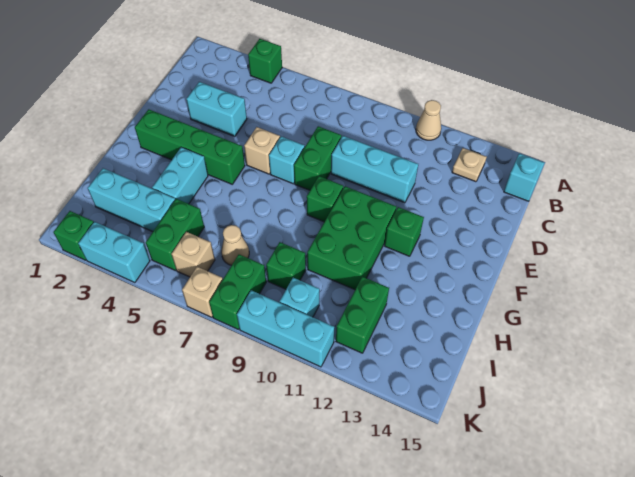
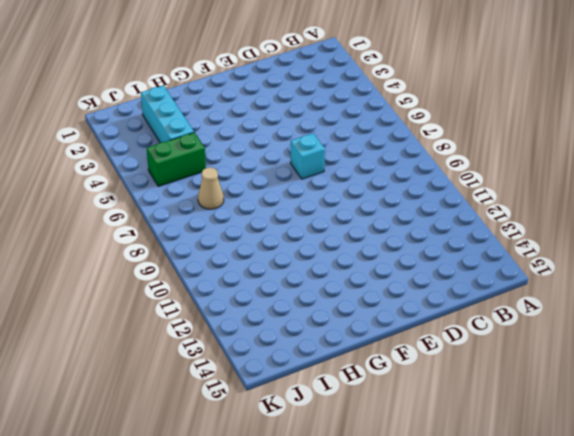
none -> green brick A4 level 1
none -> tan cone A11 level 1
none -> tan plate B13 level 1

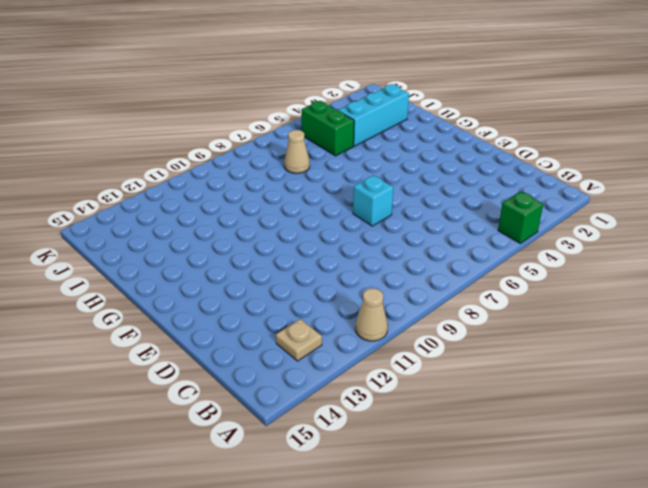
none -> cyan brick B15 level 1
none -> cyan brick D3:D4 level 1
none -> green brick D8:E8 level 1

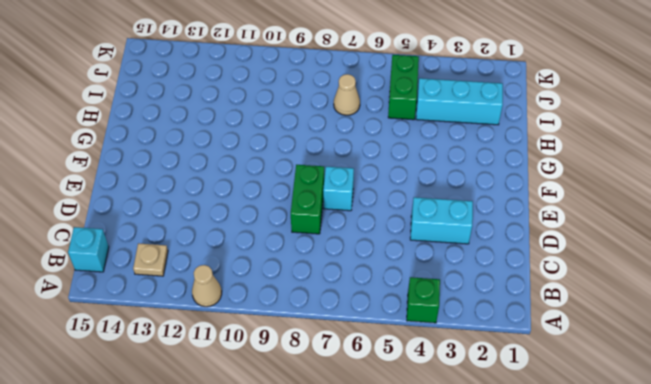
none -> cyan brick D9:D11 level 1
none -> tan brick E6 level 1
none -> green brick F2:F5 level 1

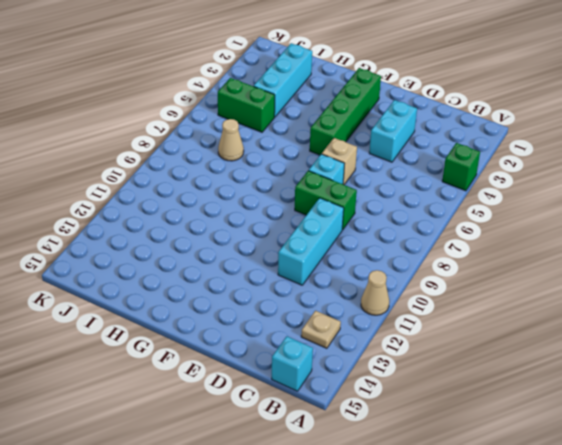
none -> green brick F9 level 1
none -> green brick F10:H11 level 1
none -> green brick F12 level 1

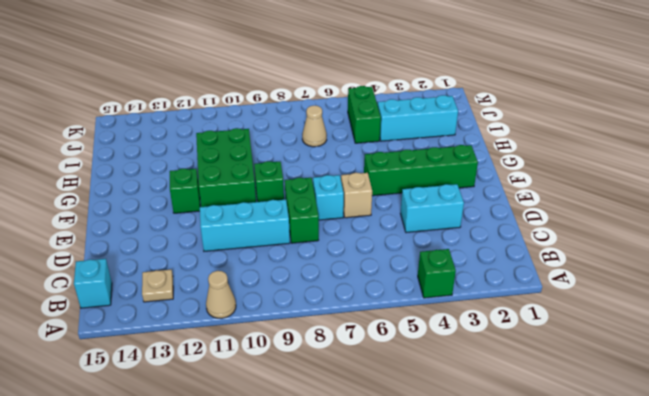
none -> cyan brick G4:H4 level 1
none -> green brick I9 level 1
none -> green brick I12:J12 level 1

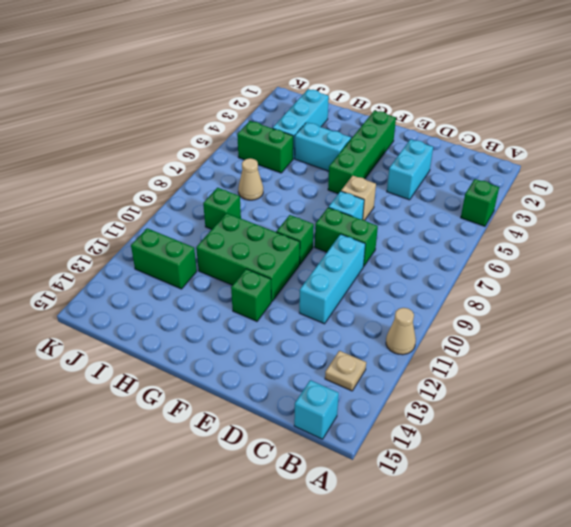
none -> tan brick J6 level 1
none -> green brick J8:K8 level 1
none -> cyan brick J10 level 1

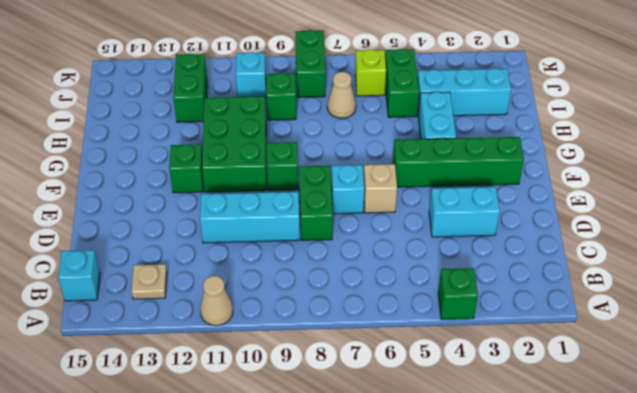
lime brick J6 level 1 -> tan brick J6 level 1
none -> green brick K2 level 1
none -> cyan brick K3:K4 level 1
none -> tan brick K7 level 1

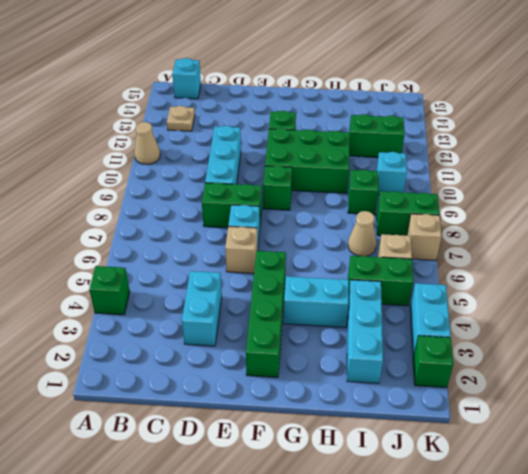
none -> cyan brick K9:K11 level 1

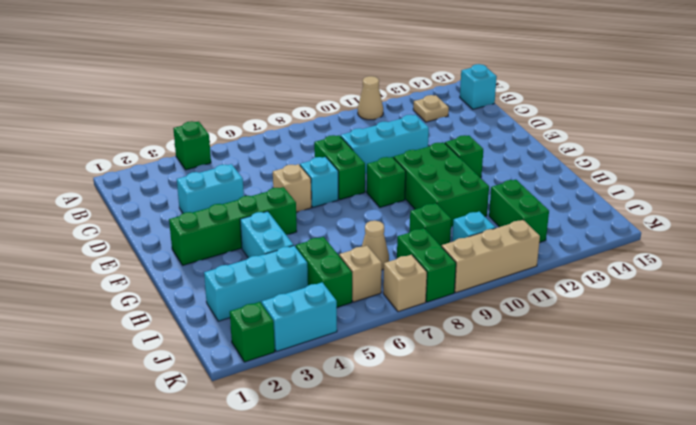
tan brick K9:K11 level 1 -> cyan brick K9:K11 level 1

